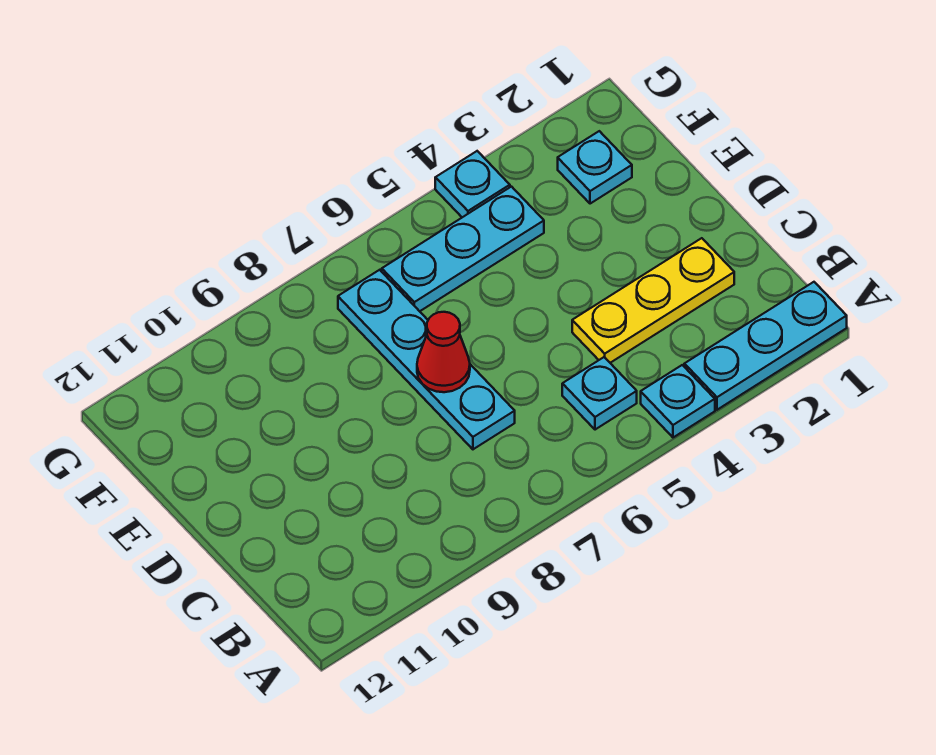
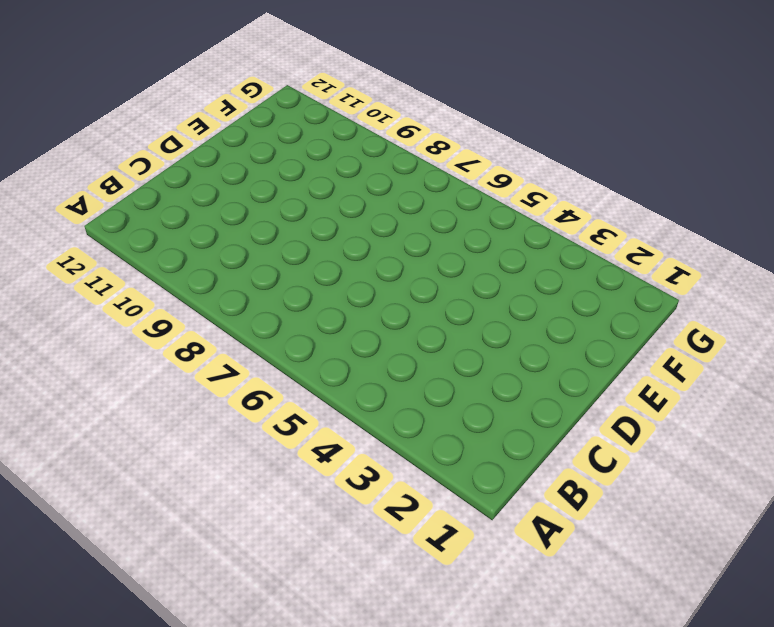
none -> cyan plate A1:A3 level 1
none -> cyan plate A4 level 1

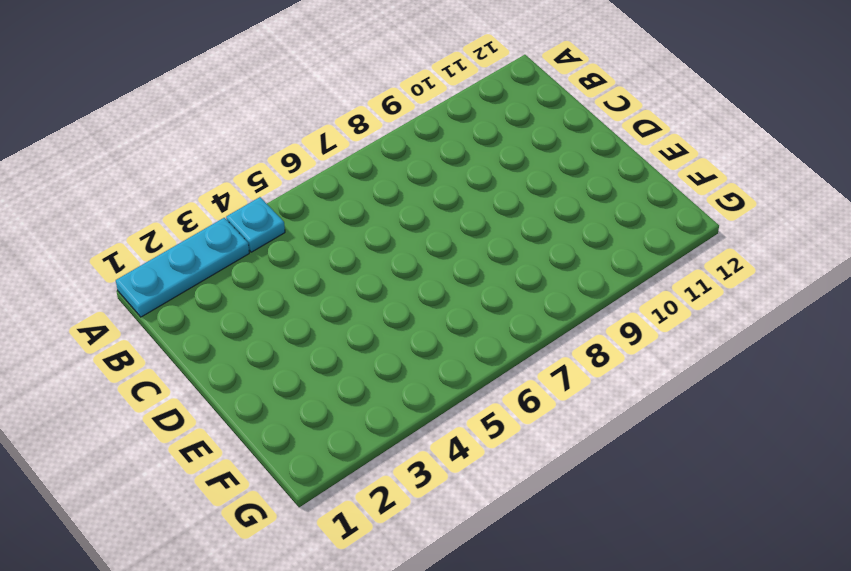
none -> cyan plate B5 level 1
none -> yellow plate C2:C4 level 1

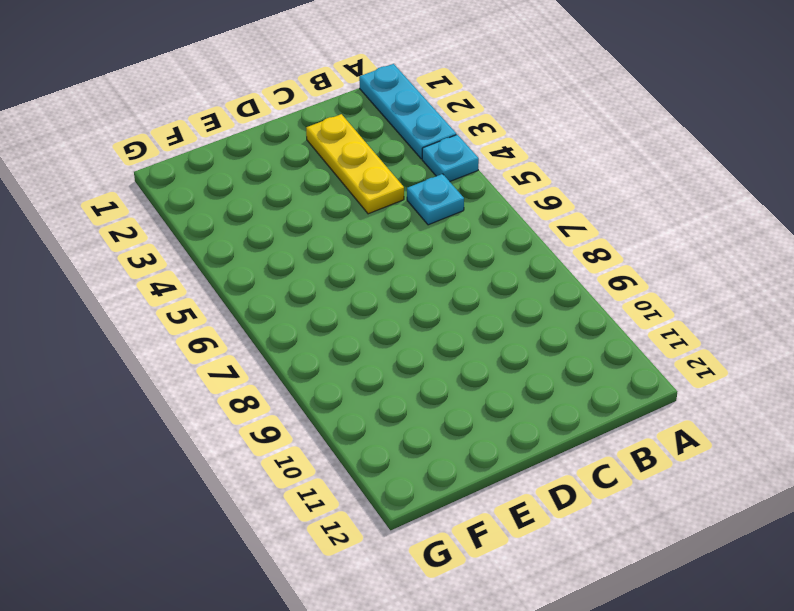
none -> cyan plate C7:F7 level 1
none -> cyan plate F2 level 1

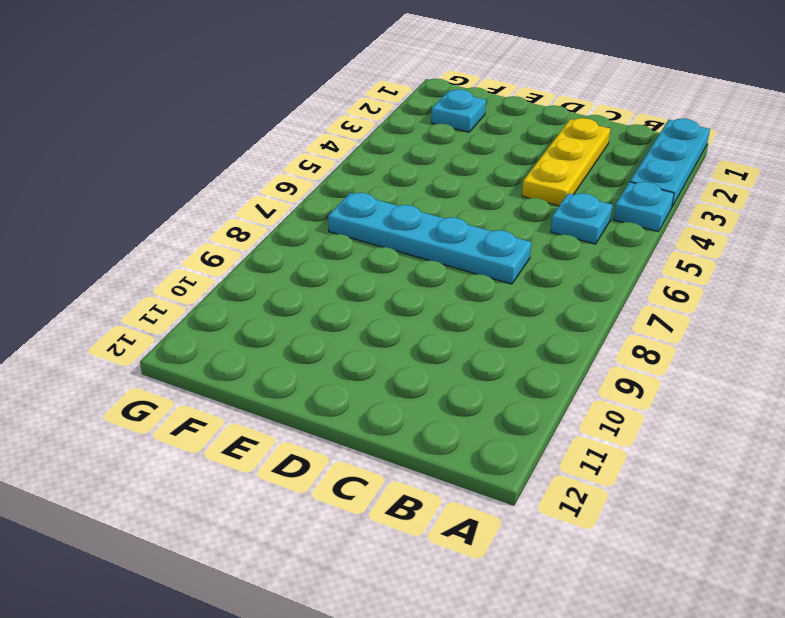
none -> cyan plate F4:F6 level 1
none -> cyan plate G4 level 1

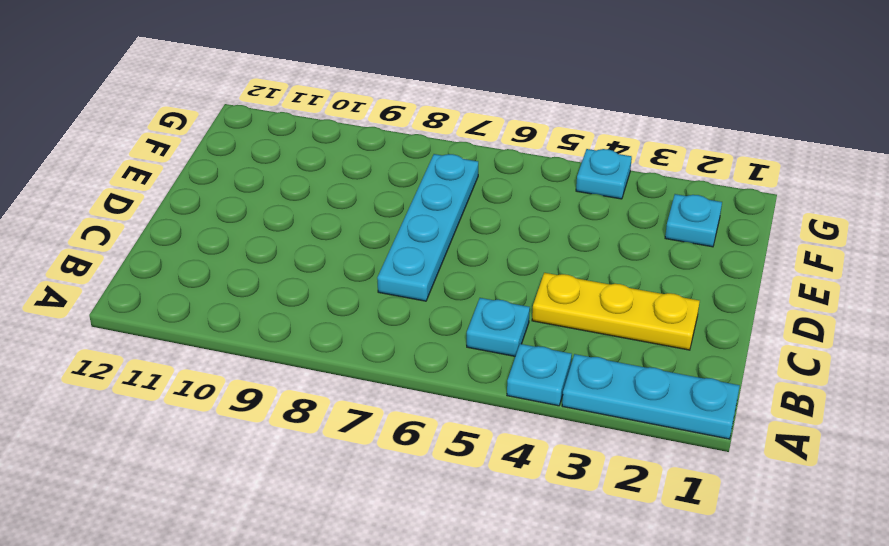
none -> cyan plate F4:F6 level 1
none -> red cone D7 level 2

